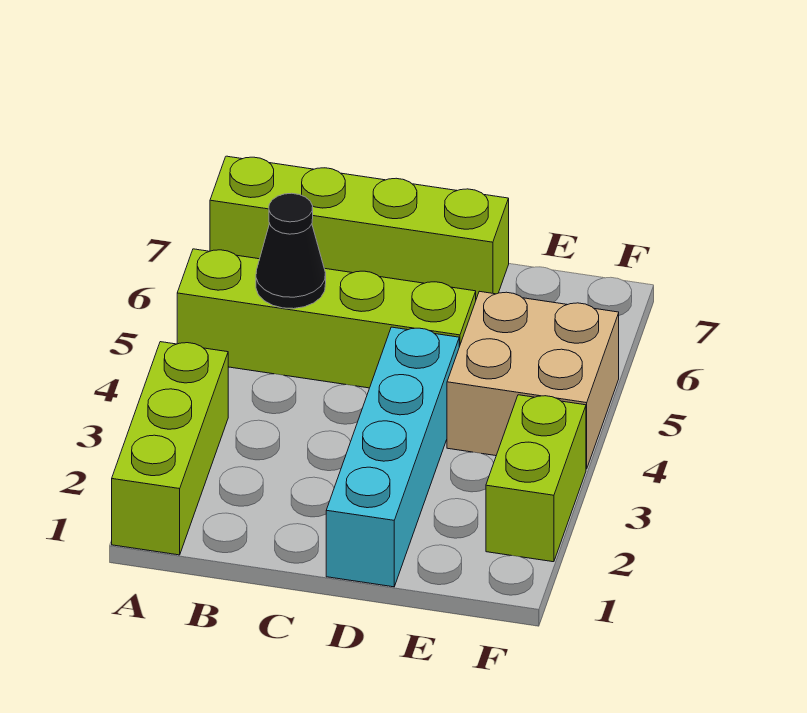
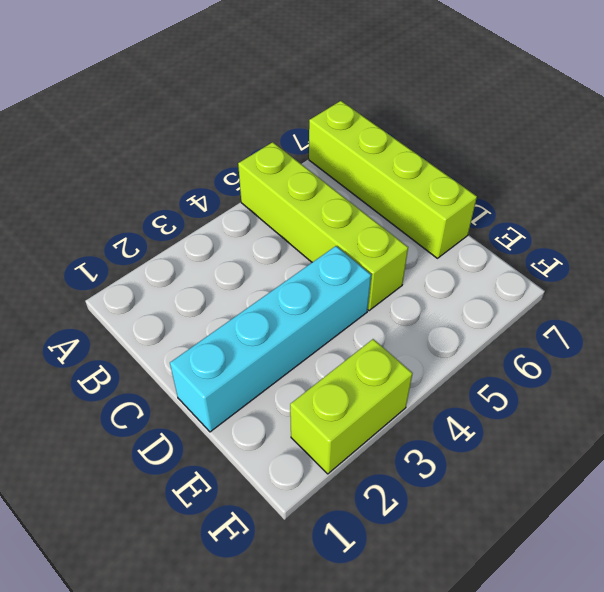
none -> lime brick A1:A3 level 1
none -> tan brick E4:F5 level 1

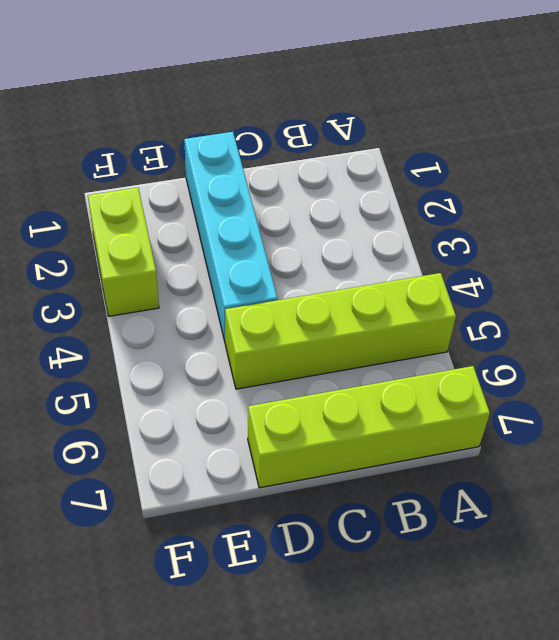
none -> lime brick A1:A3 level 1
none -> tan brick E4:F5 level 1

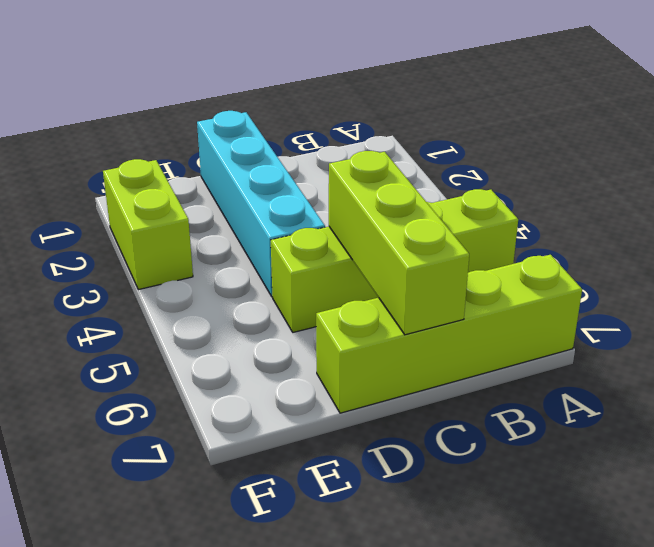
lime brick C5:C7 level 2 -> lime brick A1:A3 level 1
none -> tan brick E4:F5 level 1
none -> black cone B5 level 2

